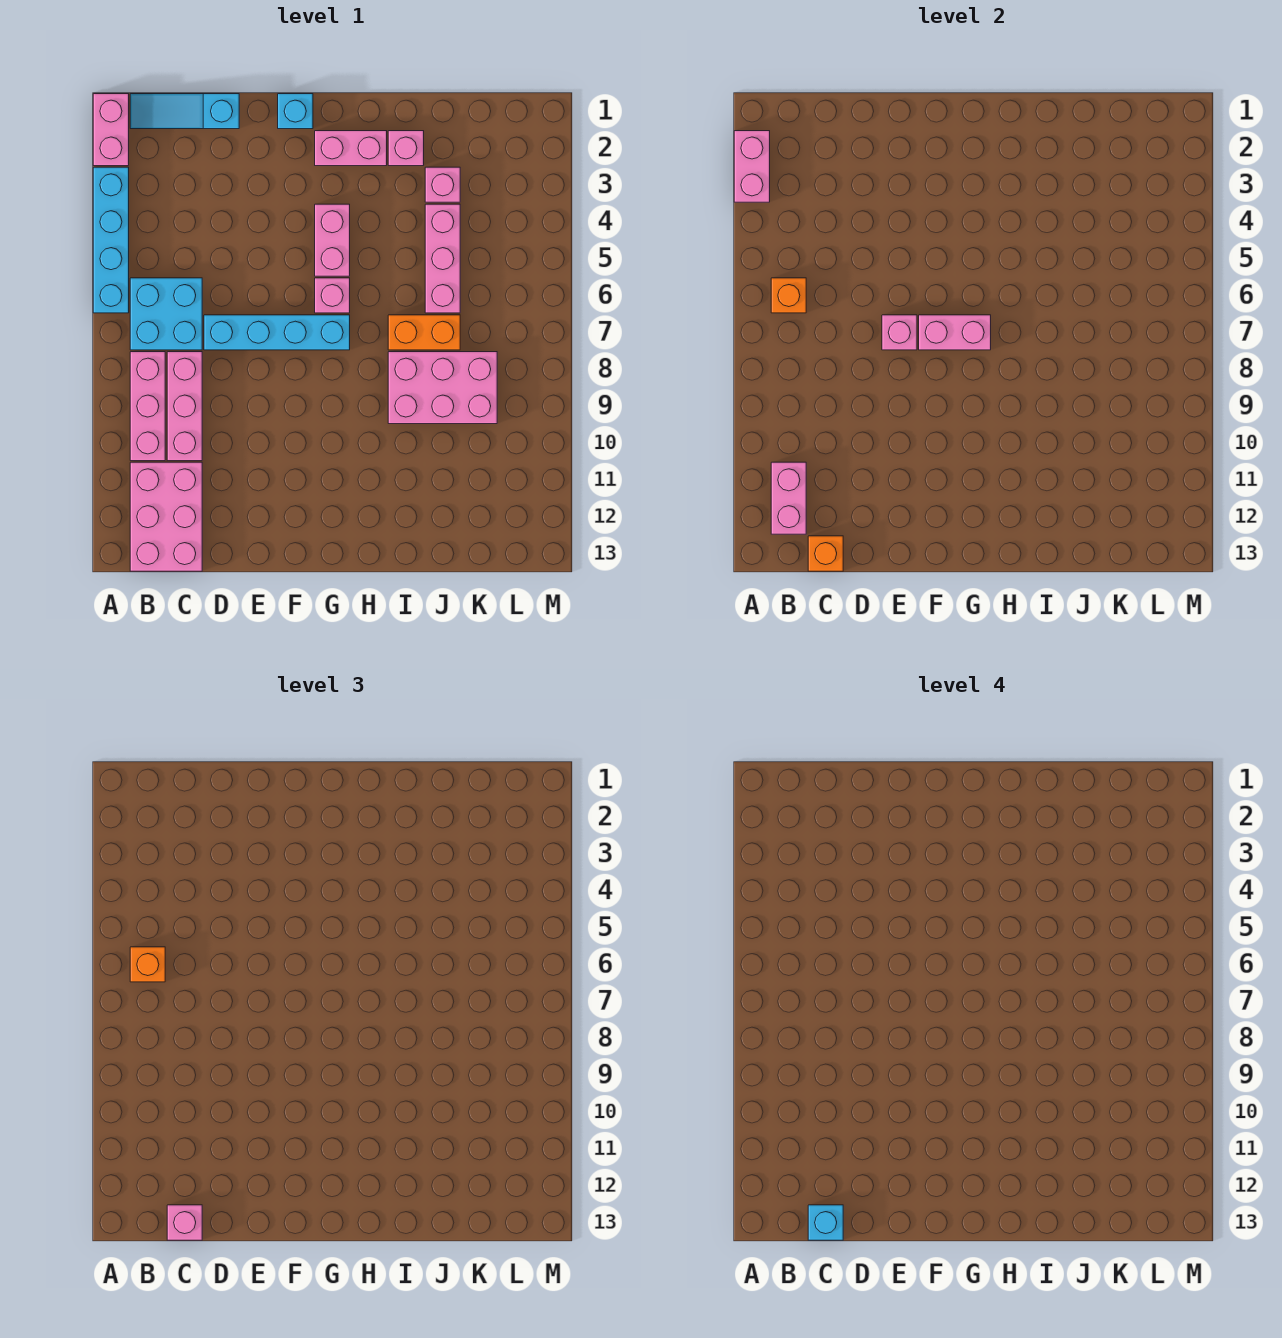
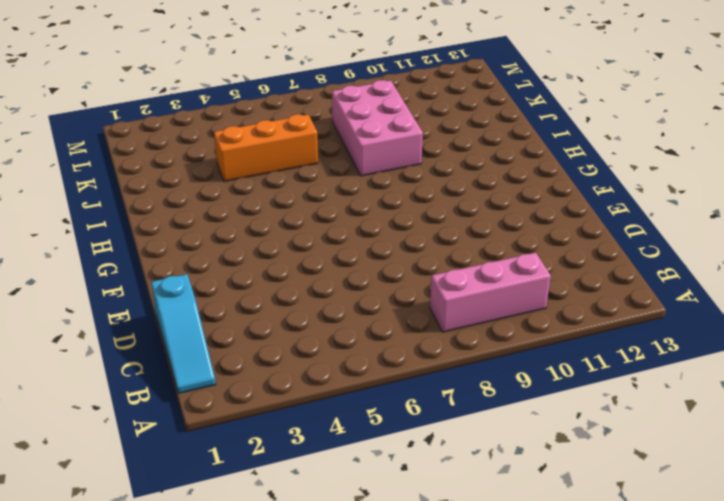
orange brick J4:J6 level 1 -> pink brick J4:J6 level 1
none -> pink brick A1:A2 level 1
none -> cyan brick A3:A6 level 1
none -> cyan brick B6:C7 level 1

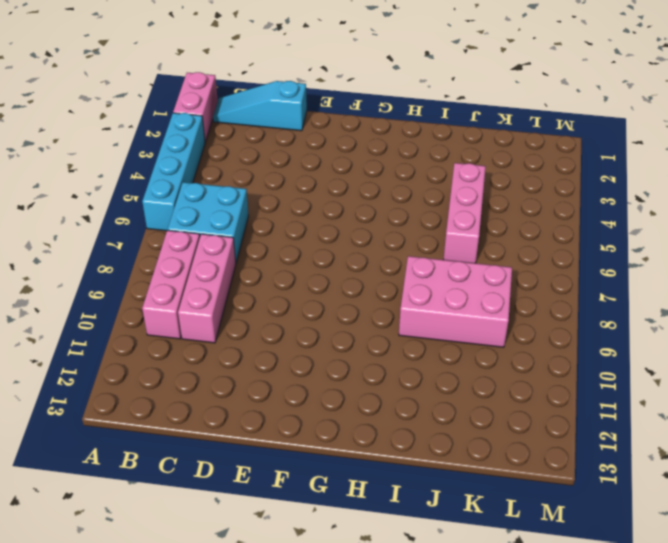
none -> pink brick B11:C13 level 1
none -> cyan brick D7:G7 level 1
none -> cyan brick F1 level 1

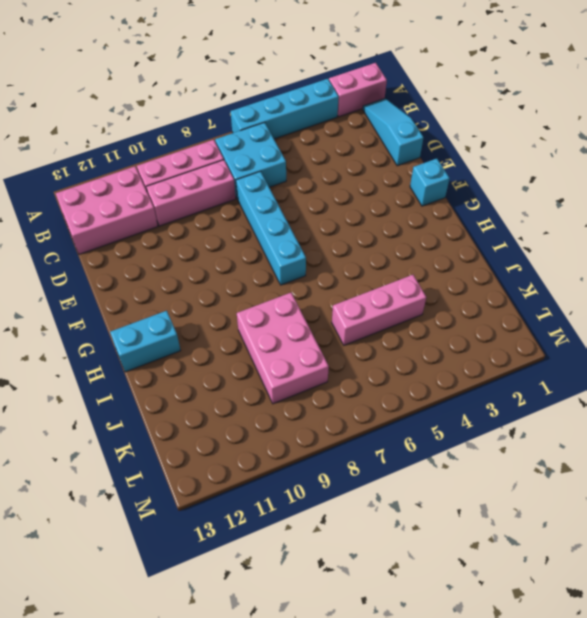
cyan brick H12:H13 level 1 -> none
none -> pink brick G2:H2 level 1
none -> pink brick G4:G5 level 1
none -> pink brick G6 level 1

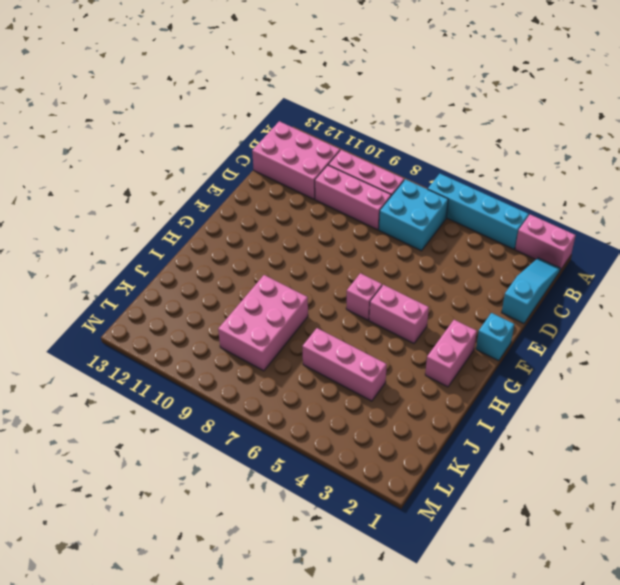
none -> cyan brick D7:G7 level 1
none -> pink brick I2 level 1
none -> orange brick I7:J7 level 1

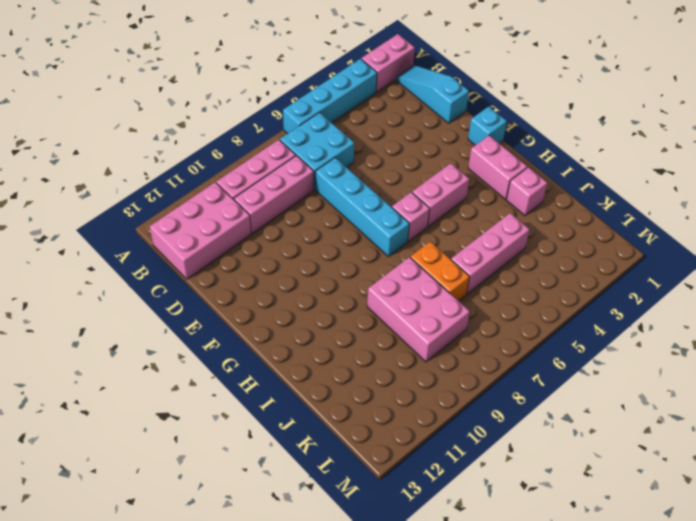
none -> pink brick J3 level 1
none -> pink brick A2:A3 level 2
none -> orange brick B6 level 2

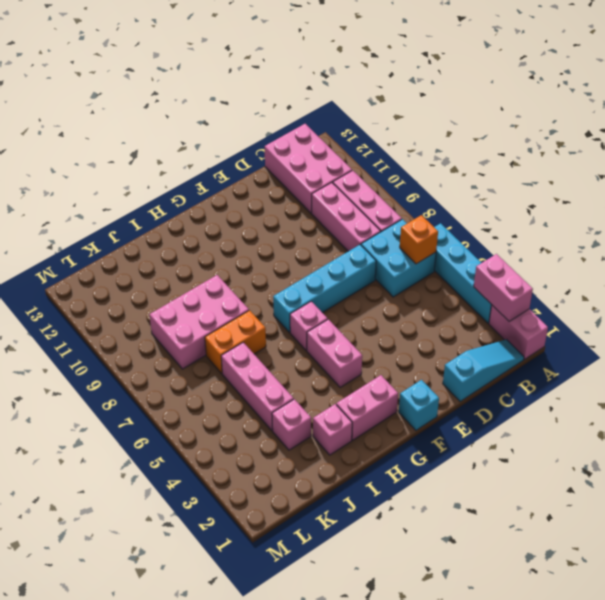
none -> pink brick B11:B12 level 2
none -> orange brick C13 level 2
none -> pink brick E7 level 2

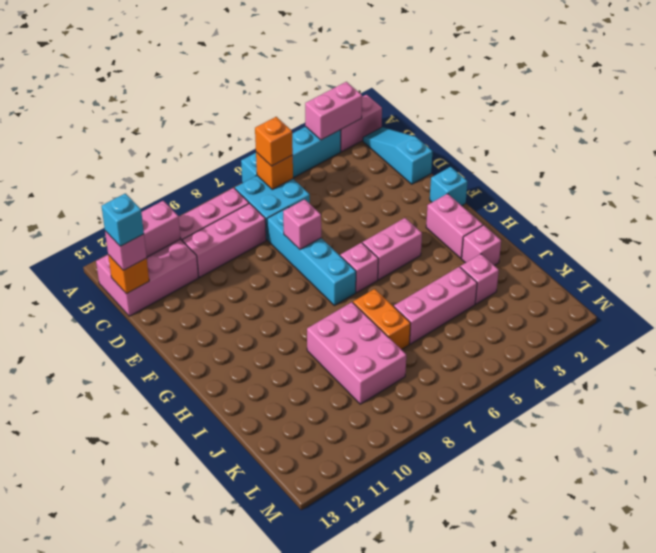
none -> pink brick F7:G7 level 2

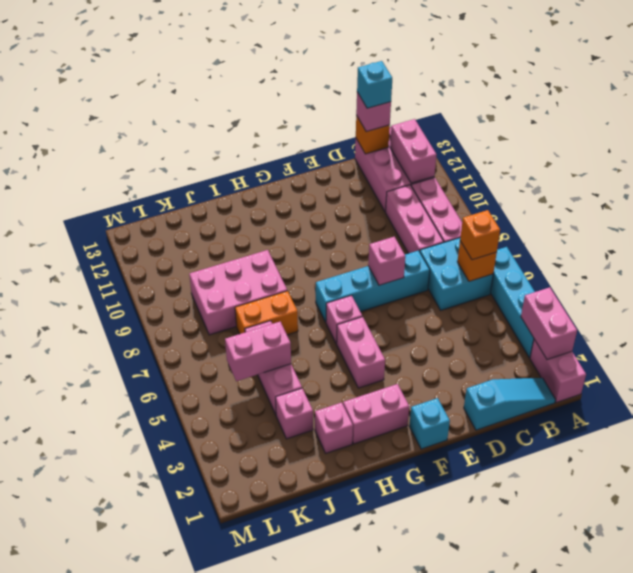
pink brick J5:K5 level 2 -> pink brick F7:G7 level 2

